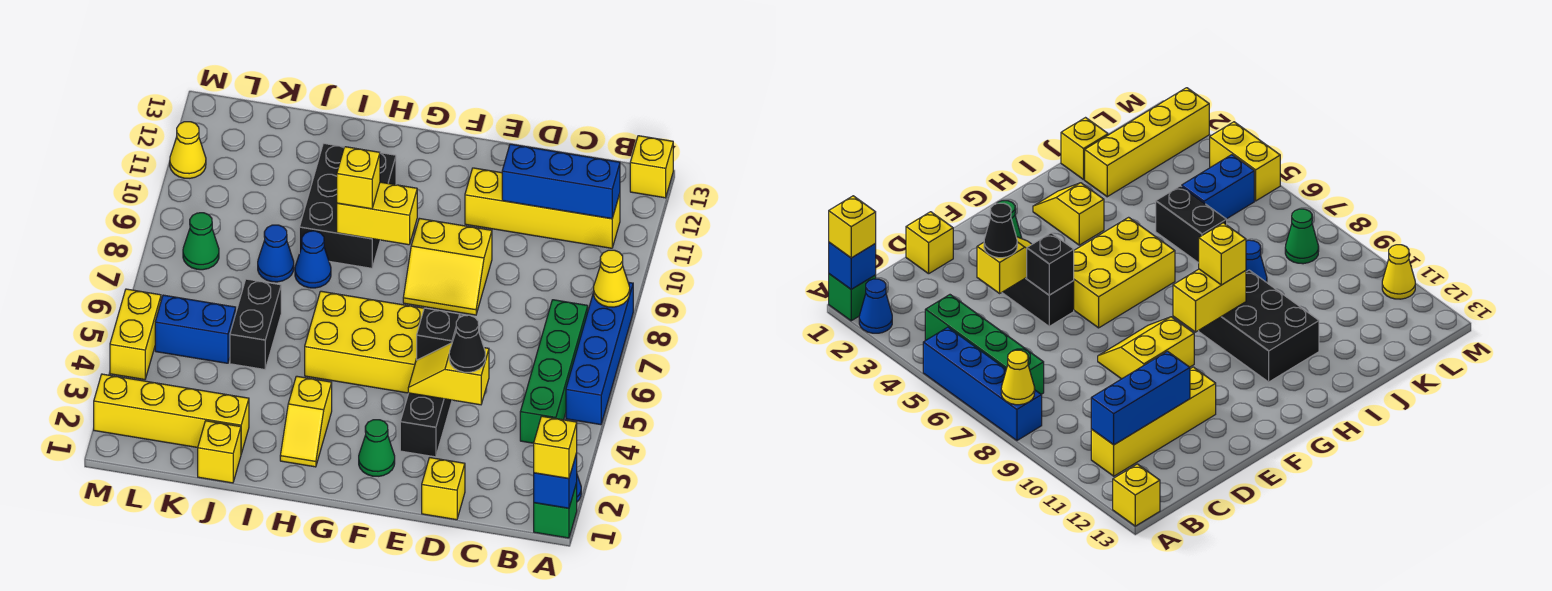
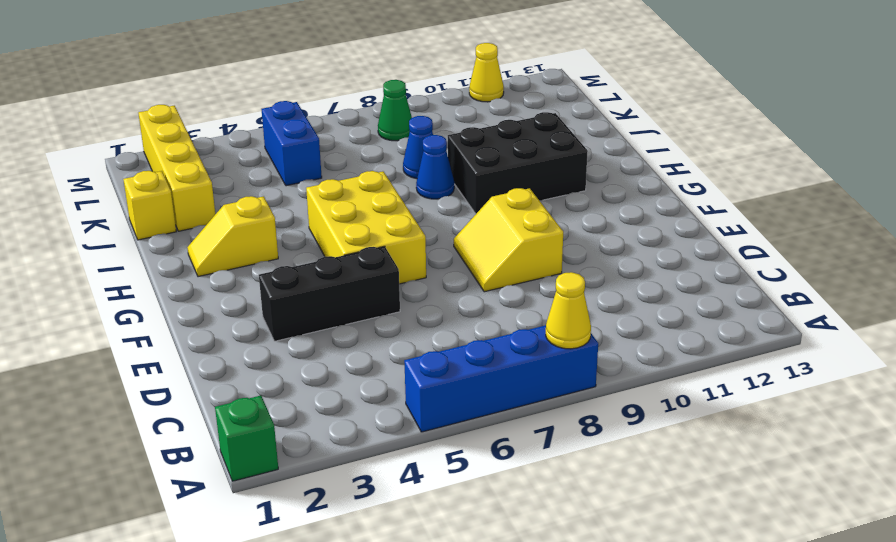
none -> blue cone A2 level 1
none -> yellow brick A13 level 1
none -> green brick B4:B7 level 1
none -> yellow brick B11:E11 level 1

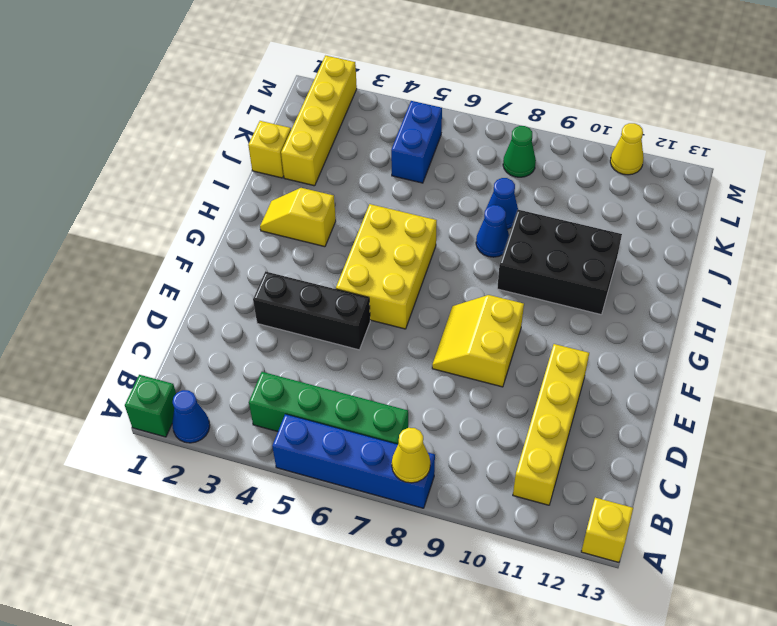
none -> yellow brick D1 level 1
none -> green cone F2 level 1
none -> black brick J5:J6 level 1
none -> yellow brick M4:M5 level 1

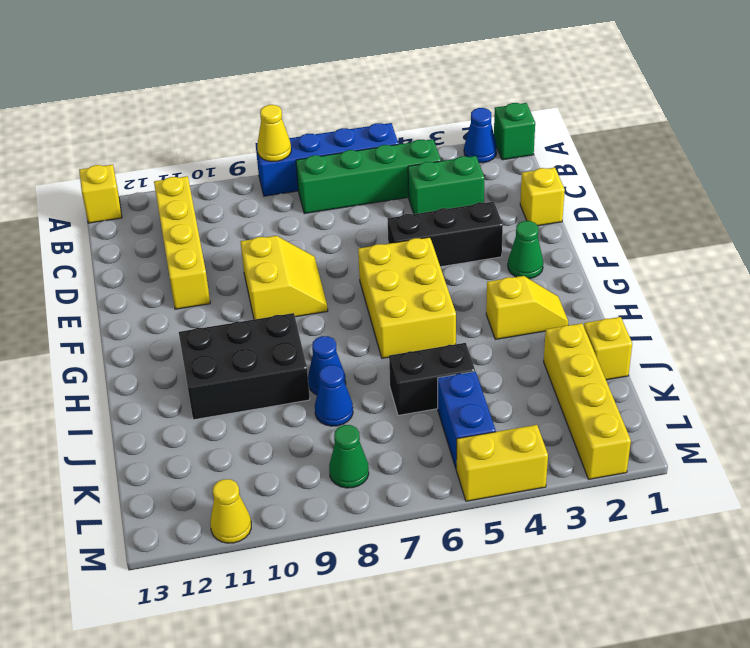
green brick C3:C4 level 1 -> none
none -> blue brick A1 level 2
none -> blue brick B11:D11 level 2
none -> yellow slope D4:E4 level 2 top D
none -> black brick E5 level 2

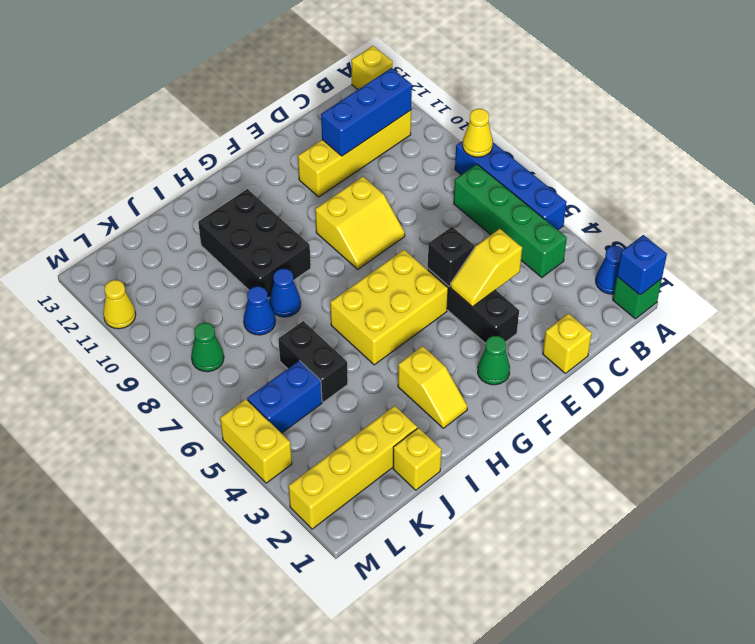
none -> yellow brick G9:H9 level 2
none -> yellow brick A1 level 3
none -> black cone D4 level 3
none -> yellow brick H9 level 3

